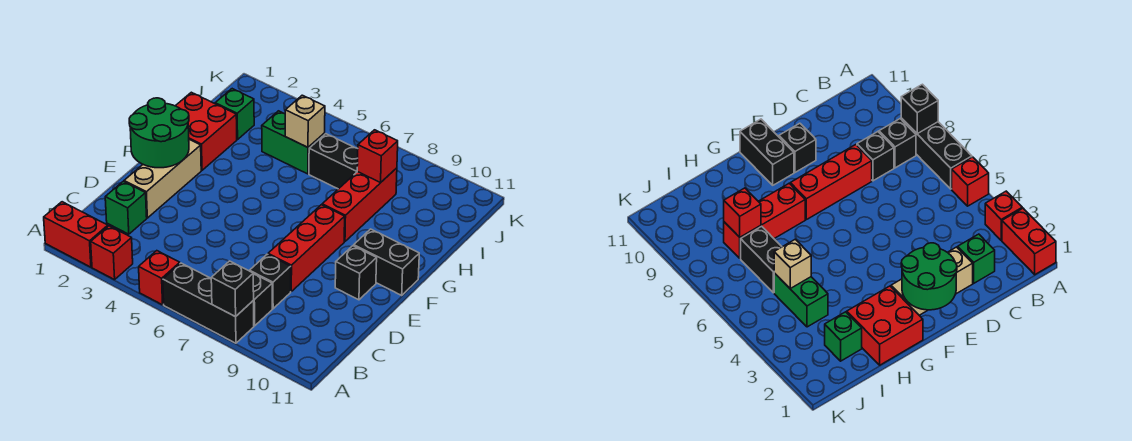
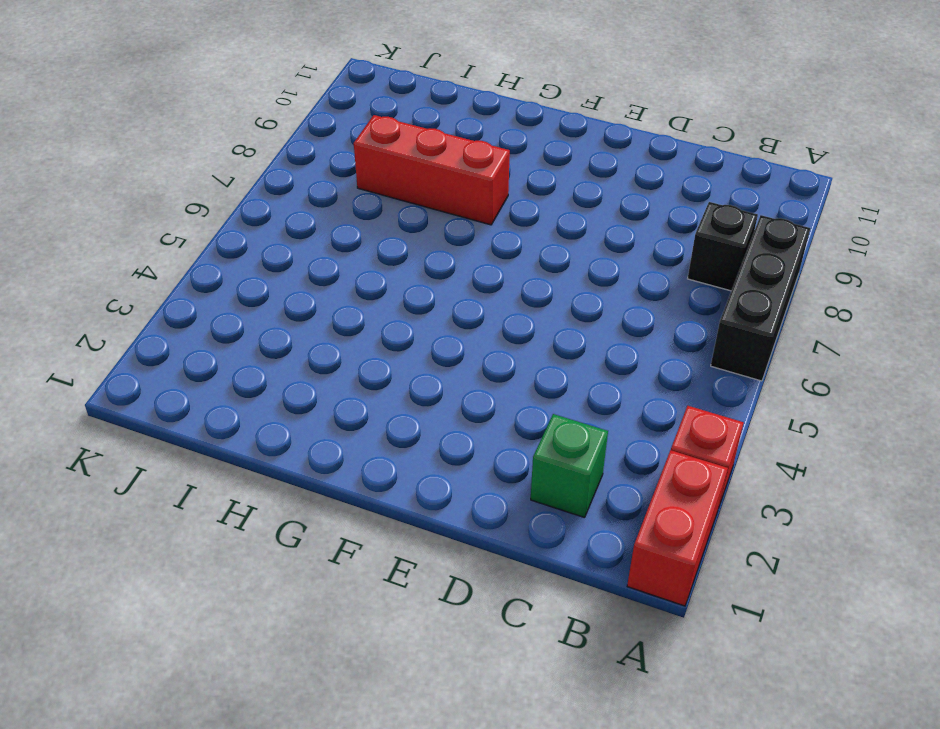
none -> red brick A5 level 1
none -> black brick C8 level 1
none -> tan brick D2:F2 level 1

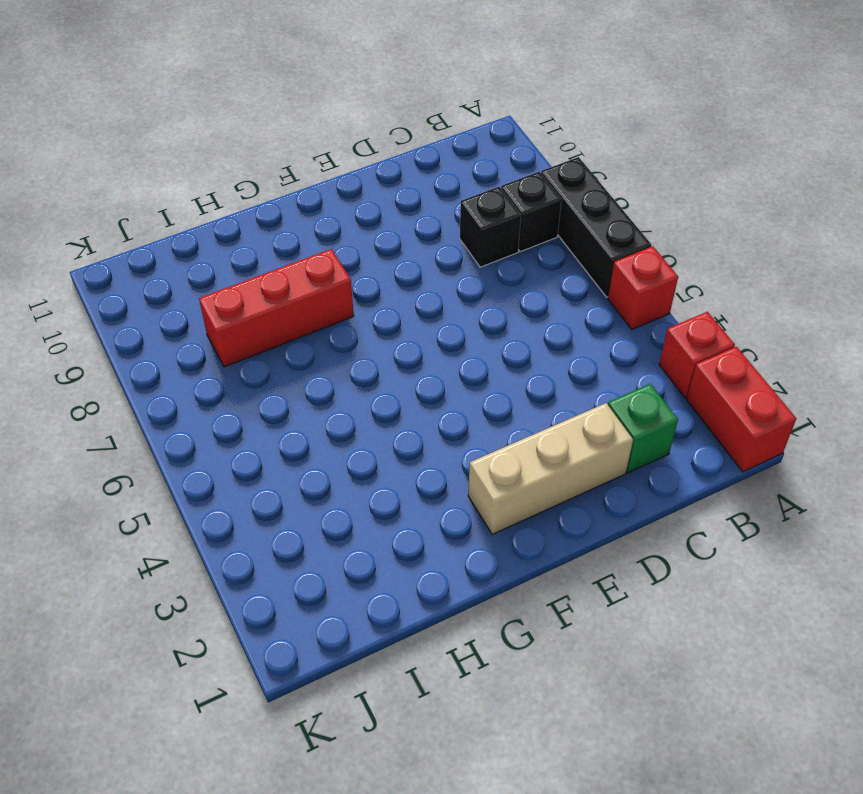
none -> red brick D8:F8 level 1
none -> black brick E10 level 1
none -> black brick F10:F11 level 1

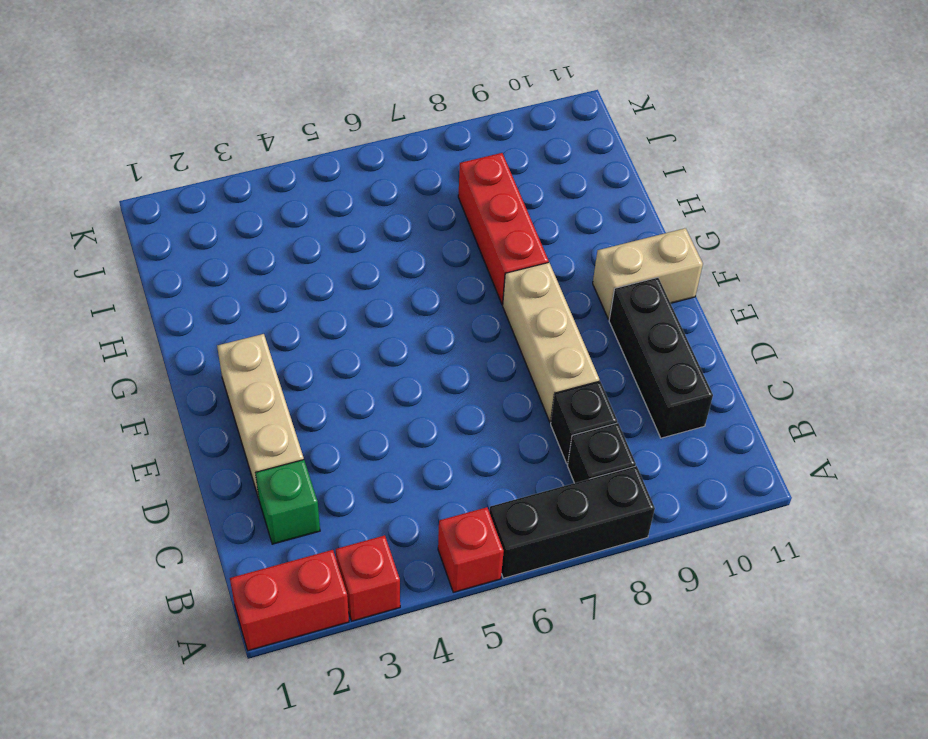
black brick C10:E10 level 1 -> black brick E10 level 1
tan brick D8:F8 level 1 -> red brick D8:F8 level 1
tan brick F10:F11 level 1 -> black brick F10:F11 level 1
none -> red brick G1:H2 level 1
none -> green brick I2 level 1
none -> green brick I4:I5 level 1

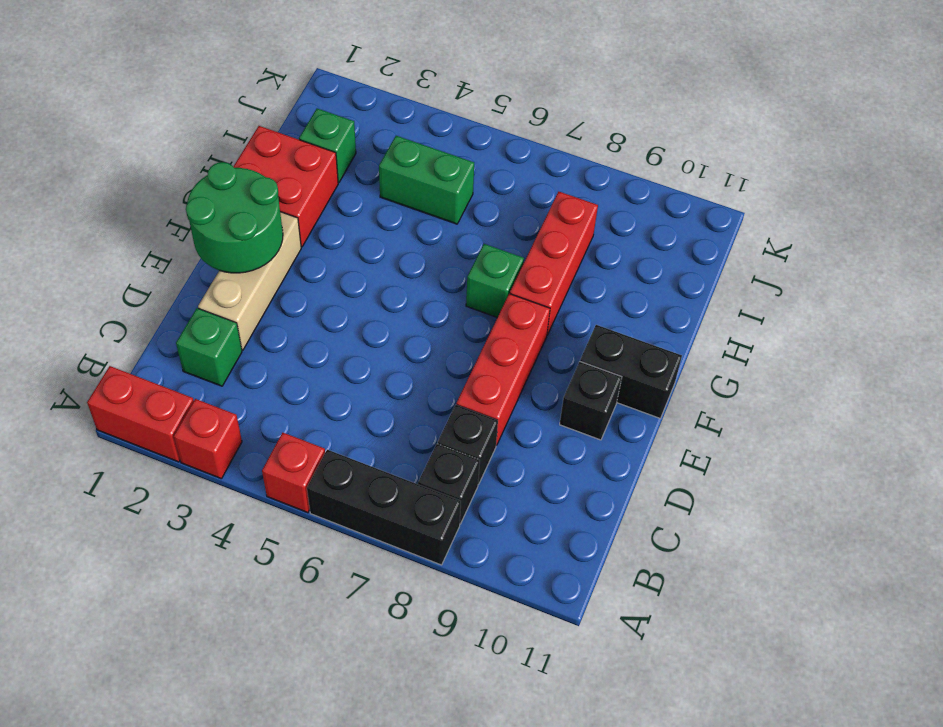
green brick G7 level 1 -> none
none -> black brick I6:I7 level 1
none -> black brick A8 level 2
none -> tan brick I5 level 2

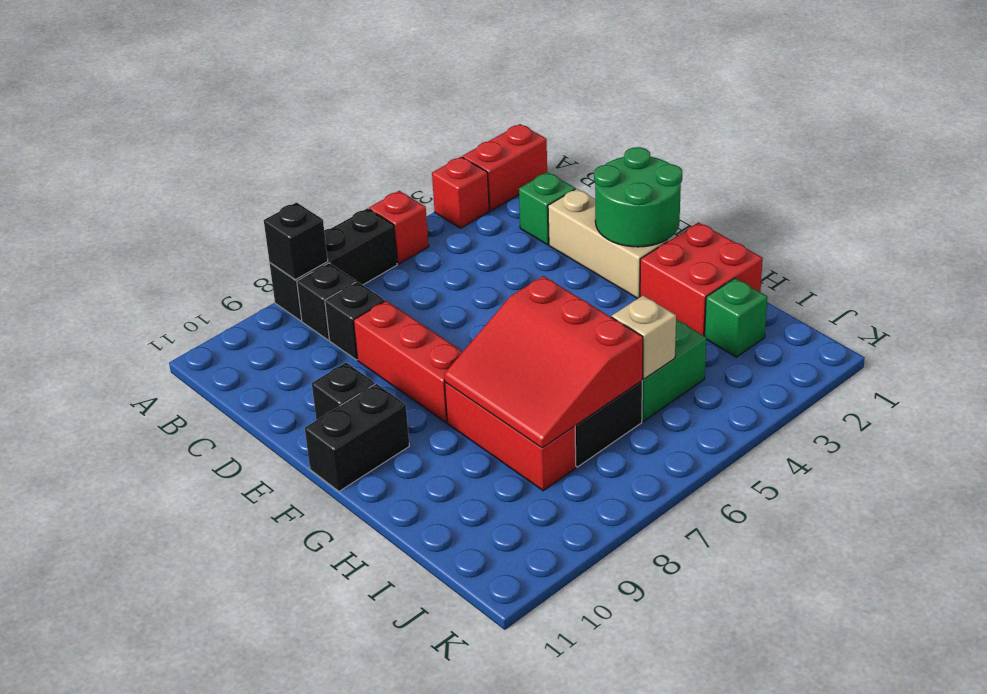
red slope G6:I8 level 2 top 6 -> red brick I8 level 2

